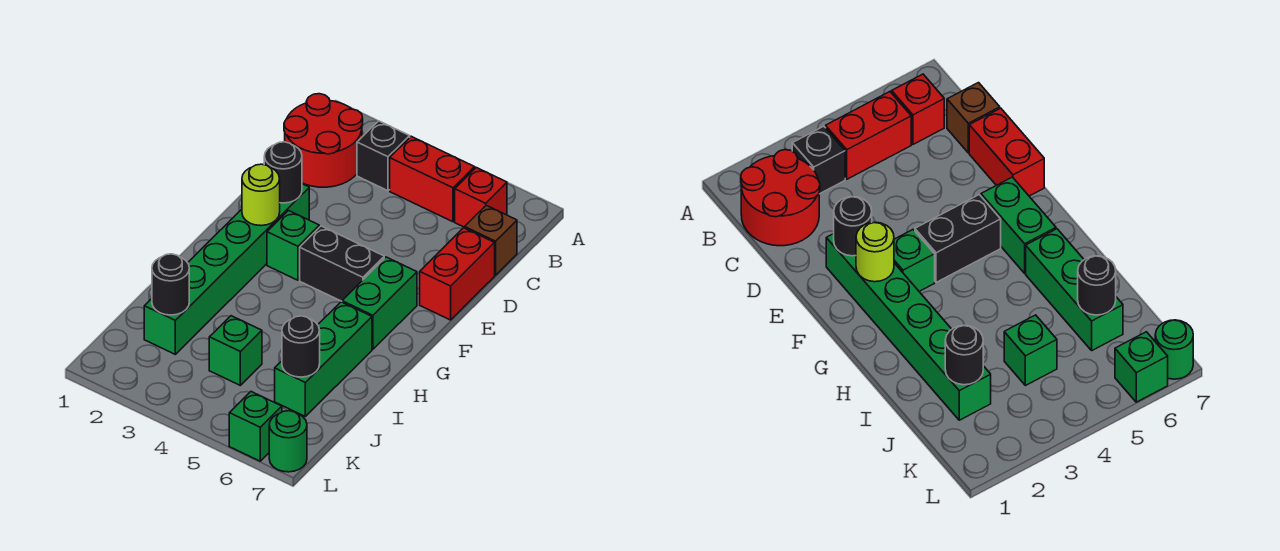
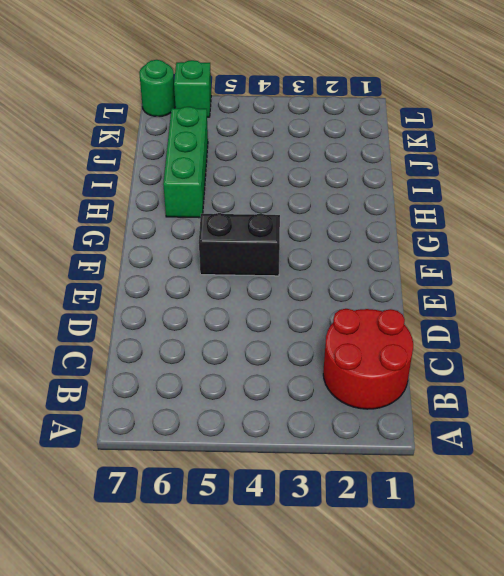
none -> black brick B3 level 1
none -> red brick B4:B5 level 1
none -> red brick B6 level 1

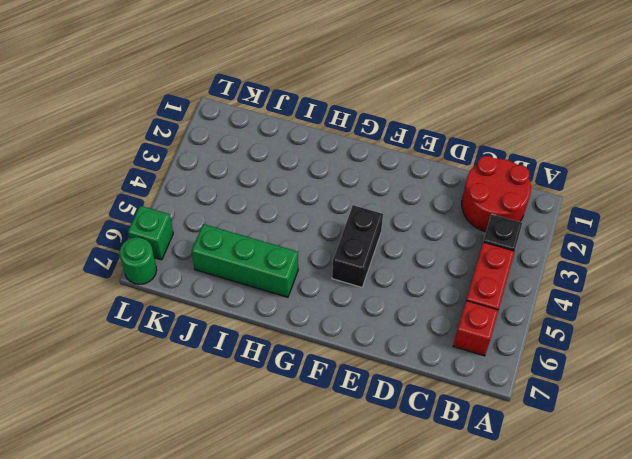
none -> brown brick C7 level 1
none -> red brick D7:E7 level 1
none -> green brick E2:J2 level 1

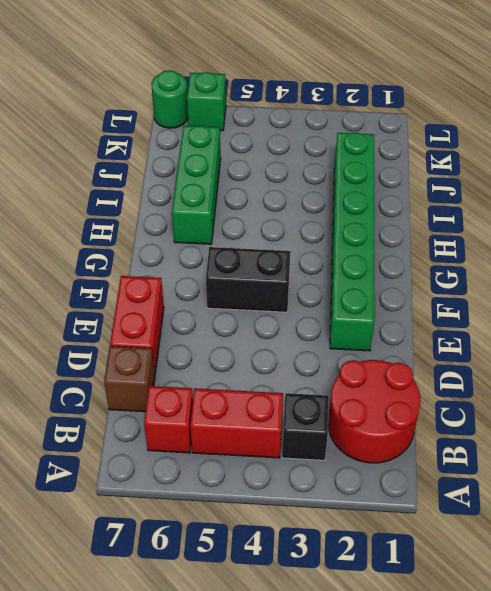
none -> green brick F3 level 1
none -> green brick F6:G6 level 1
none -> green brick J4 level 1

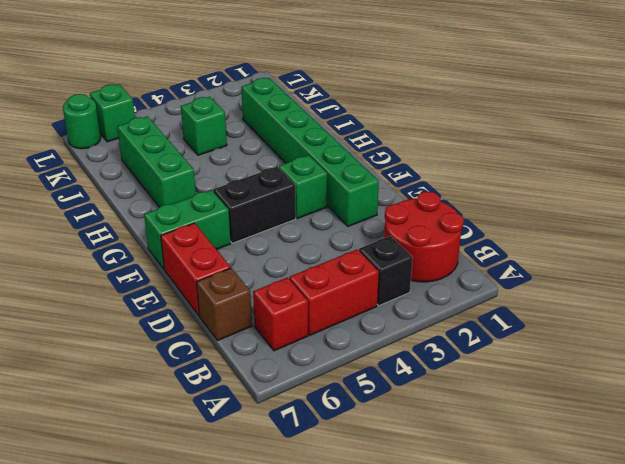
green brick F6:F7 level 1 -> green brick F6:G6 level 1
none -> black round brick E2 level 2
none -> lime round brick F2 level 2
none -> black round brick J2 level 2

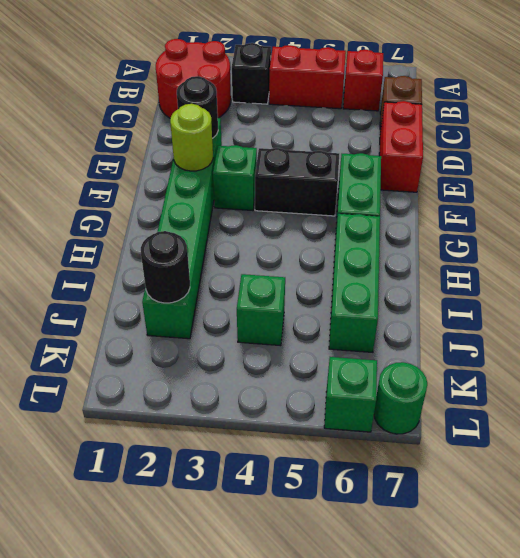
none -> black round brick J6 level 2

